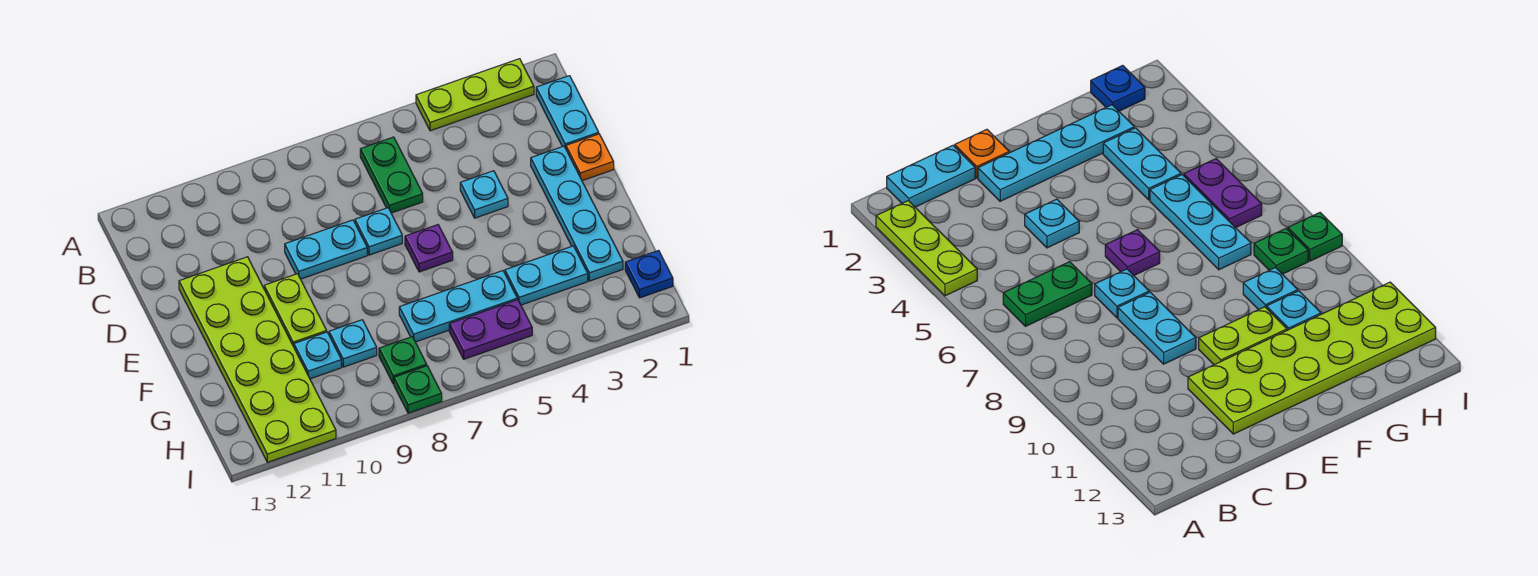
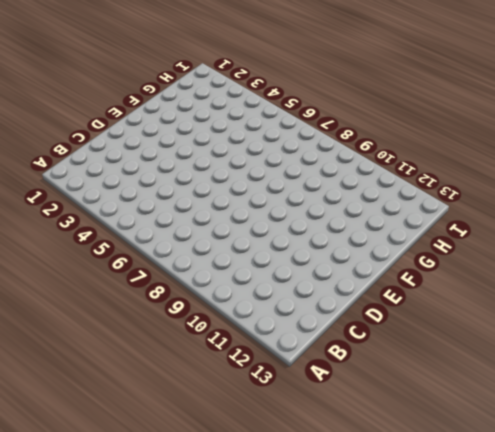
none -> lime plate A2:A4 level 1
none -> cyan plate B1:C1 level 1
none -> green plate B6:C6 level 1

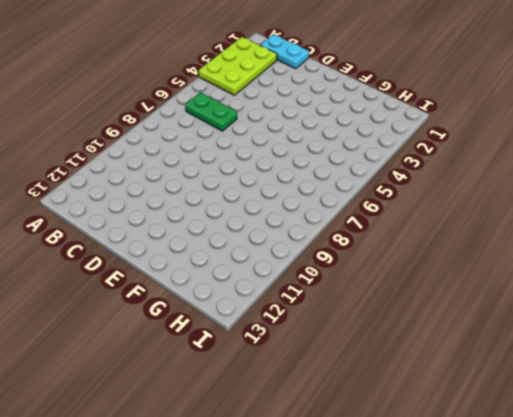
lime plate A2:B4 level 1 -> lime plate A2:A4 level 1
none -> orange plate D1 level 1
none -> cyan plate D2:G2 level 1
none -> cyan plate D4 level 1

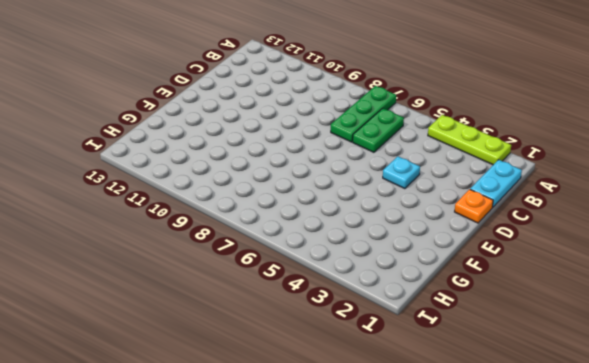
green plate A7:C7 level 1 -> none
none -> cyan plate D2:G2 level 1
none -> cyan plate D7 level 1
none -> cyan plate D8:D9 level 1

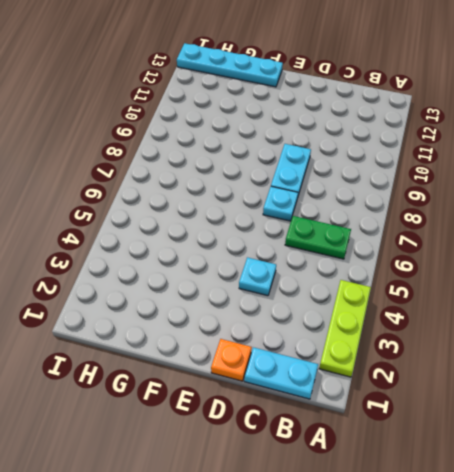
cyan plate F13:I13 level 1 -> cyan plate D2:G2 level 1
none -> lime plate D11:I12 level 1
none -> purple plate E6 level 1
none -> lime plate E10:F10 level 1

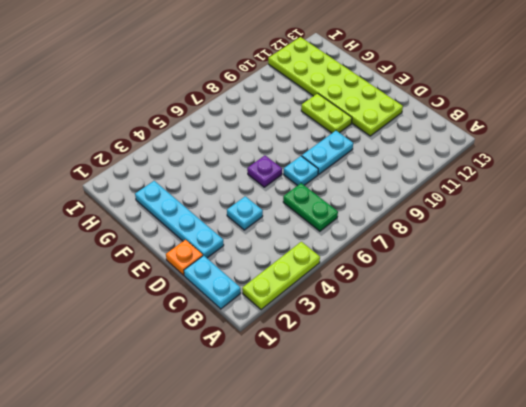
none -> cyan plate G3:G4 level 1
none -> cyan plate G5:G7 level 1
none -> cyan plate G9 level 1

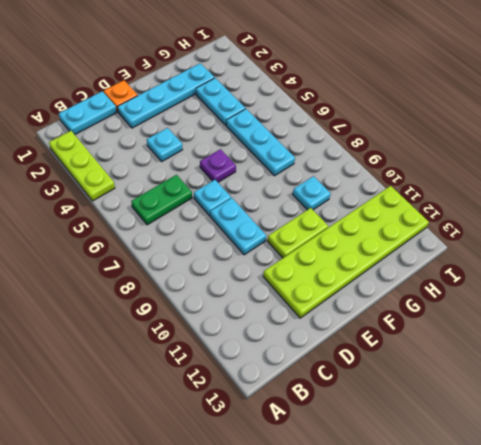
none -> cyan plate G10 level 1
none -> blue plate H1 level 1
none -> purple plate H5:H6 level 1

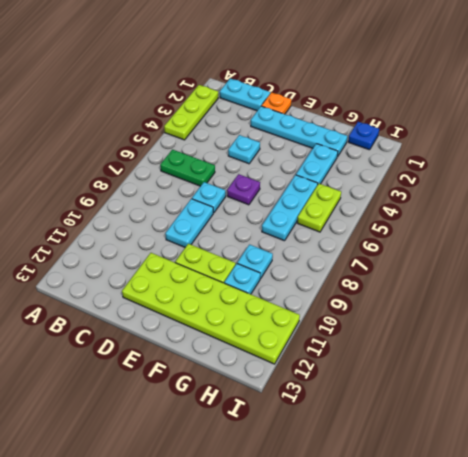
lime plate H5:H6 level 1 -> purple plate H5:H6 level 1
none -> green plate H8 level 1
none -> green plate I8 level 1

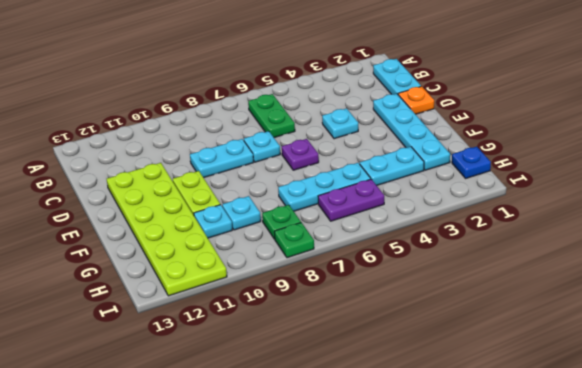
none -> lime plate A2:A4 level 1

